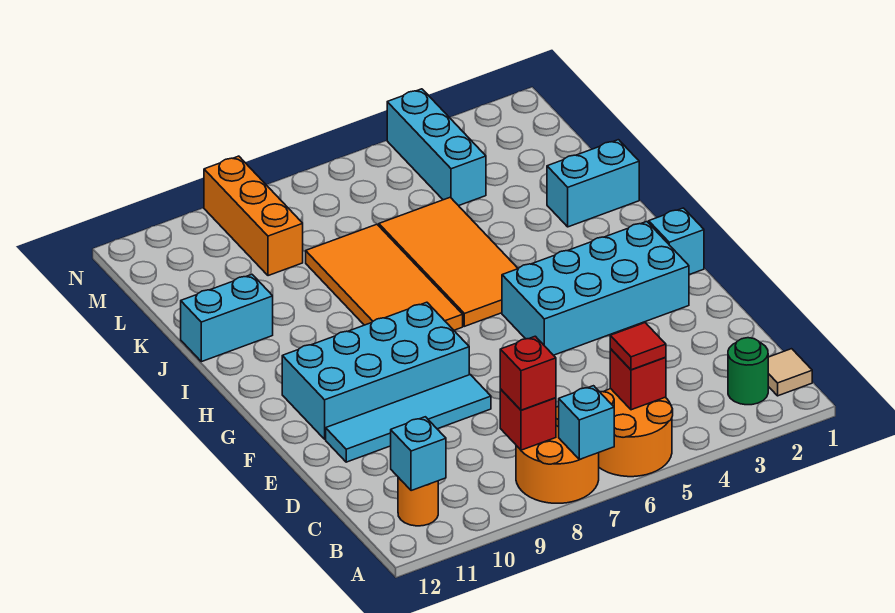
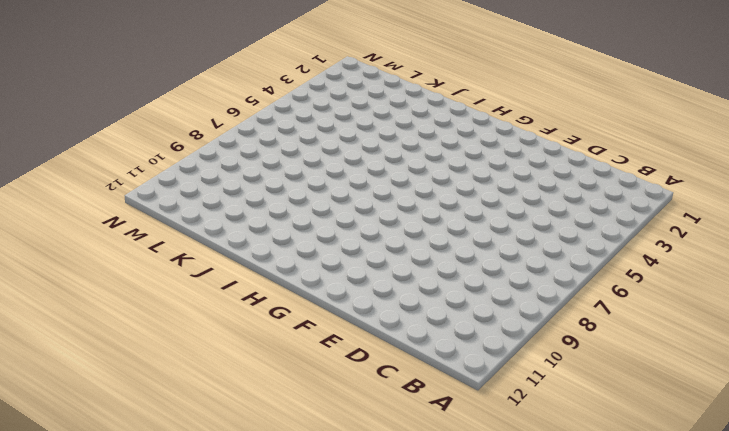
none -> orange round brick A5:B6 level 1
none -> orange round brick A7:B8 level 1
none -> tan tile B1 level 1

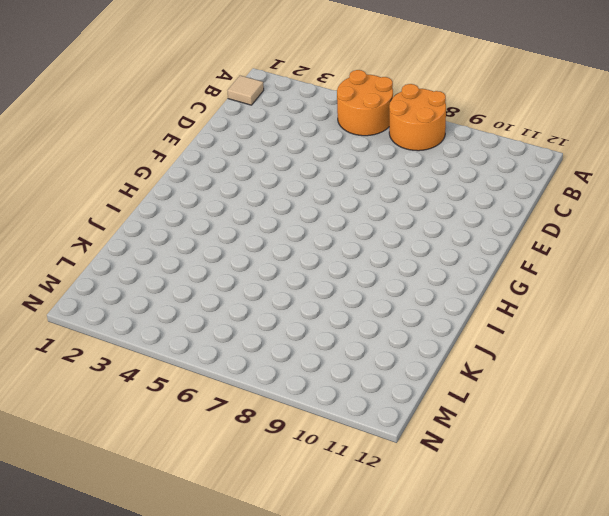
none -> green round brick B2 level 1
none -> orange round brick B11 level 1
none -> cyan tile E8:E11 level 1

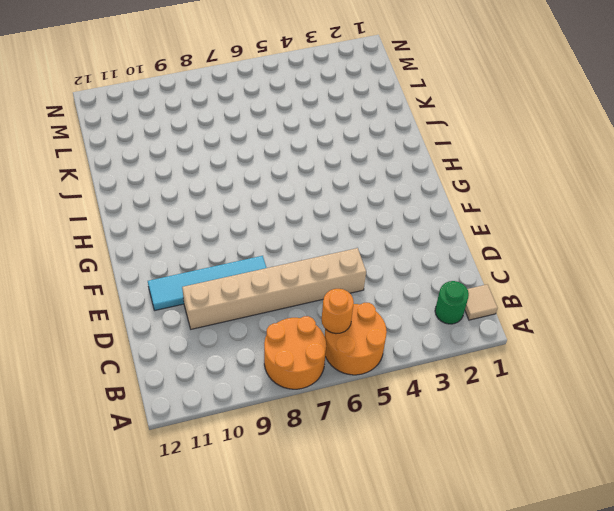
orange round brick B6 level 2 -> orange round brick B11 level 1
tan brick D5:D10 level 1 -> none
none -> cyan brick F2:G5 level 1
none -> cyan brick F8:G11 level 1
none -> cyan brick G1 level 1

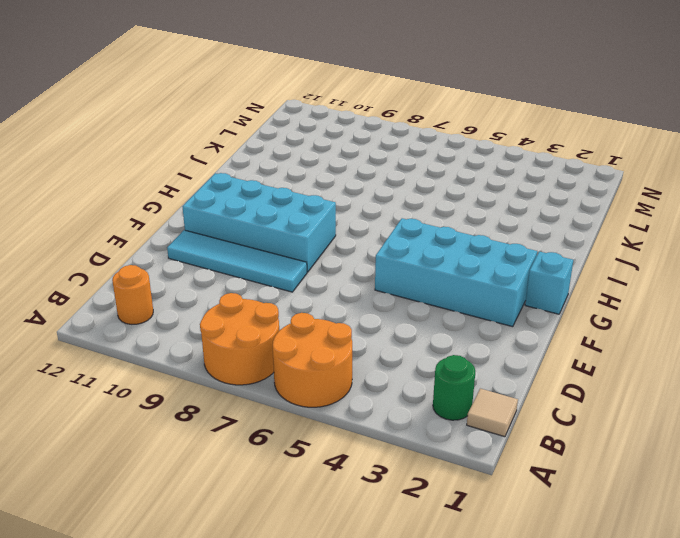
none -> orange tile H5:K6 level 1
none -> orange tile H7:K8 level 1
none -> cyan brick J1:J2 level 1

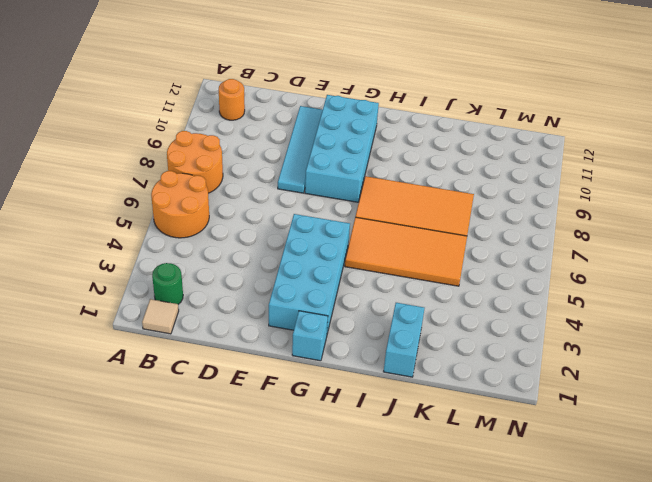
none -> cyan brick J11:J12 level 1
none -> cyan brick L4:N4 level 1
none -> orange brick L9:N9 level 1

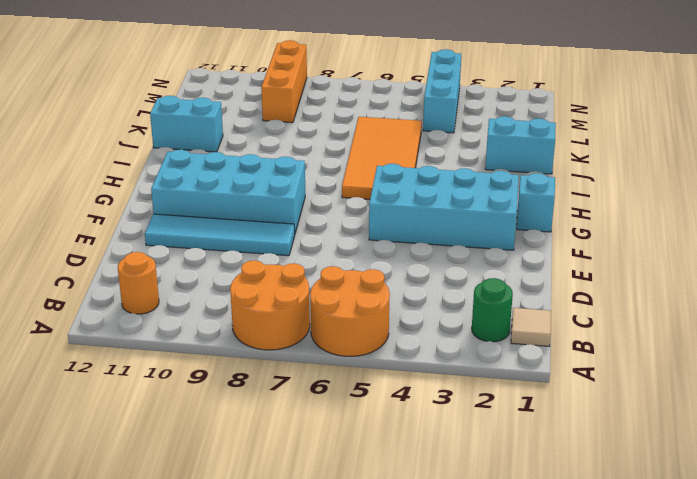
none -> orange tile H7:K8 level 1
none -> cyan brick A7 level 2
none -> red brick B5 level 2

